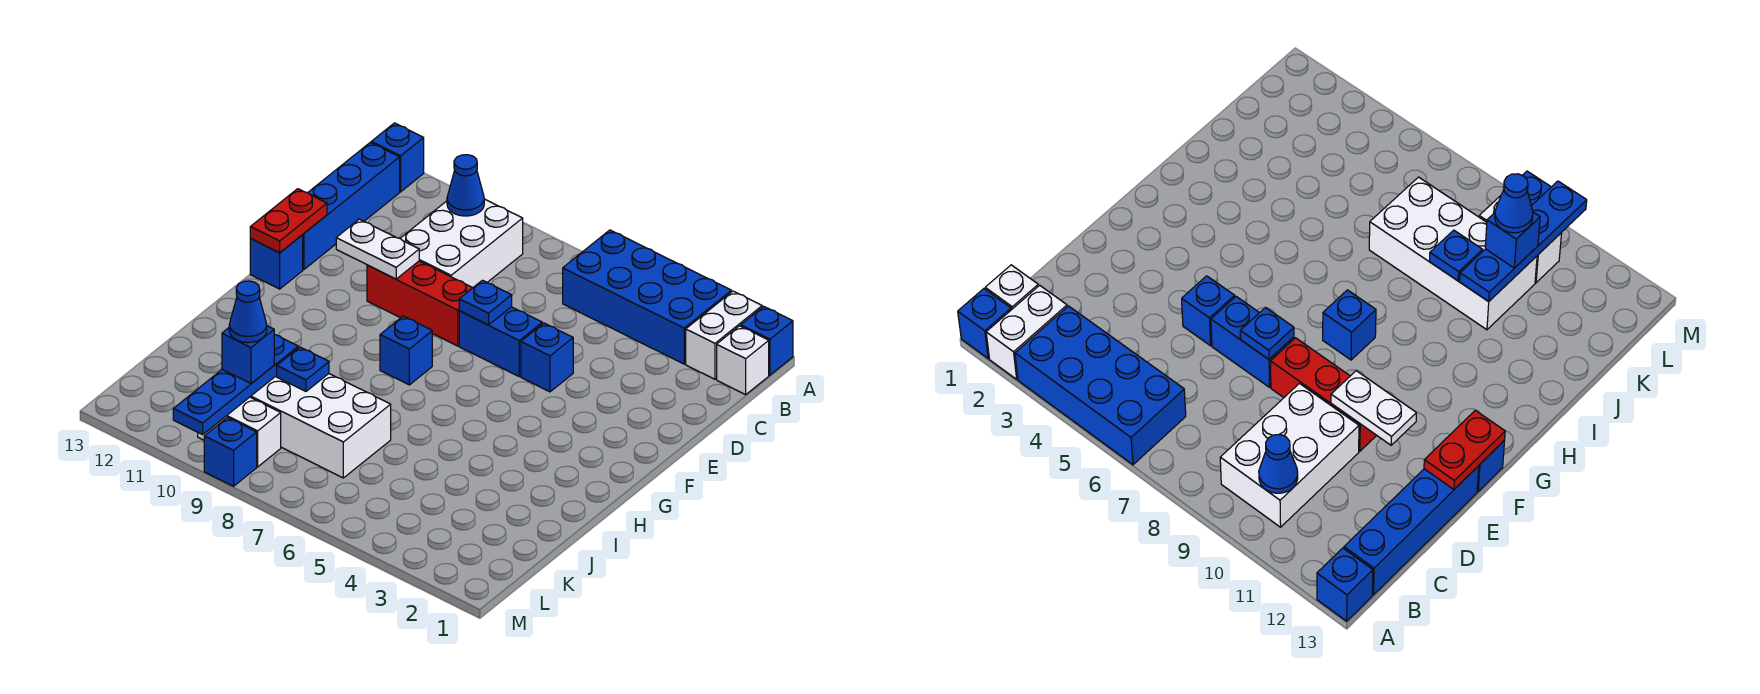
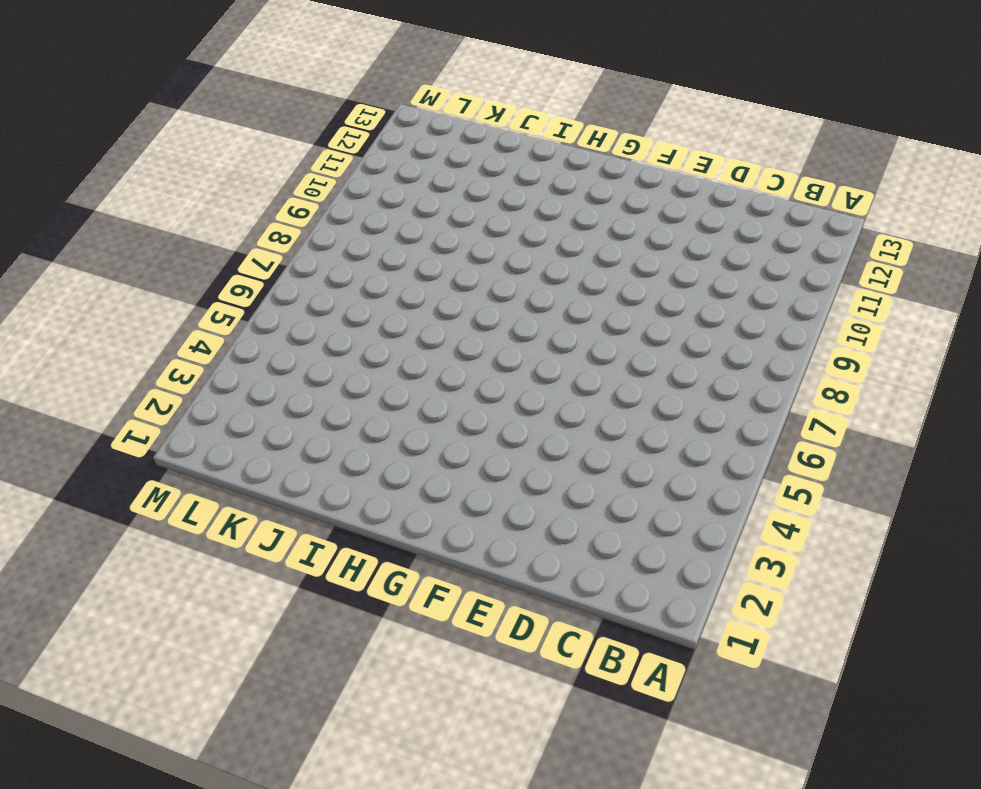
none -> blue brick A1 level 1
none -> white brick A2:B2 level 1
none -> blue brick A3:B6 level 1

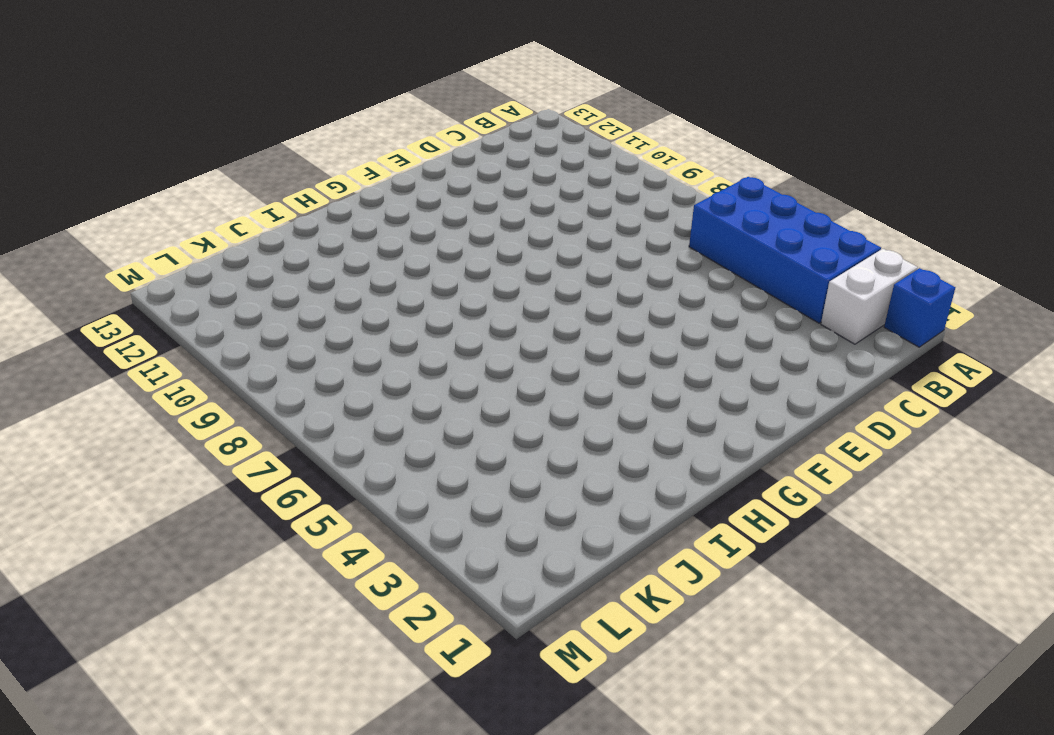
none -> blue brick A13 level 1
none -> white brick B1 level 1
none -> white brick B9:D10 level 1

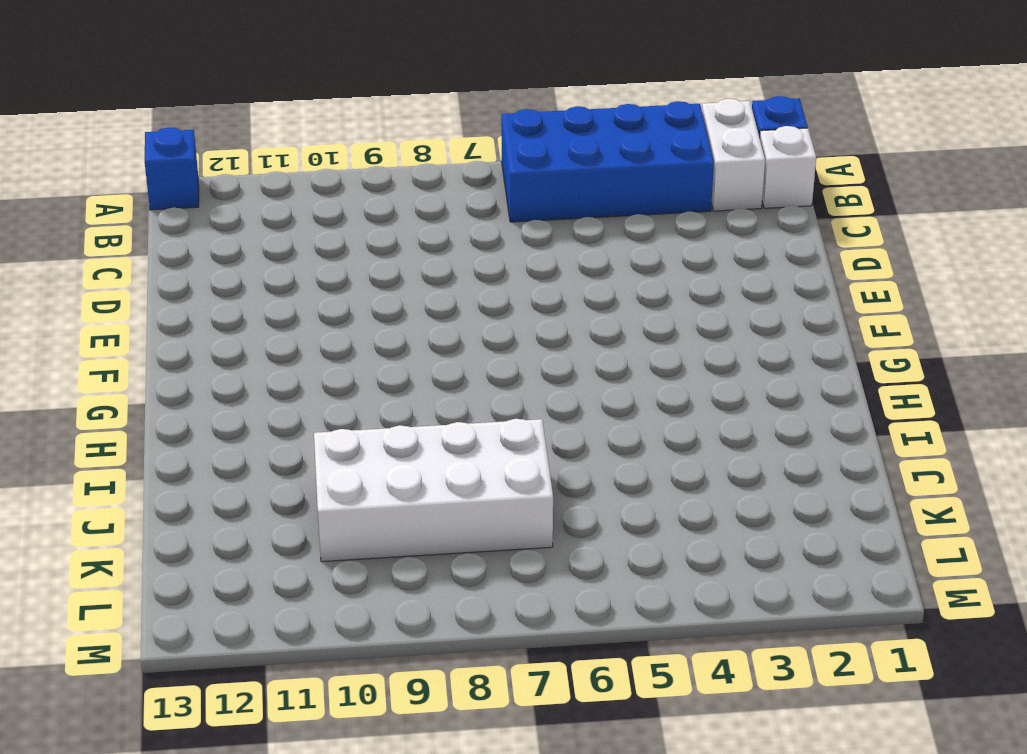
none -> white brick B9:D10 level 1
none -> blue brick B13:E13 level 1
none -> blue brick E5 level 1

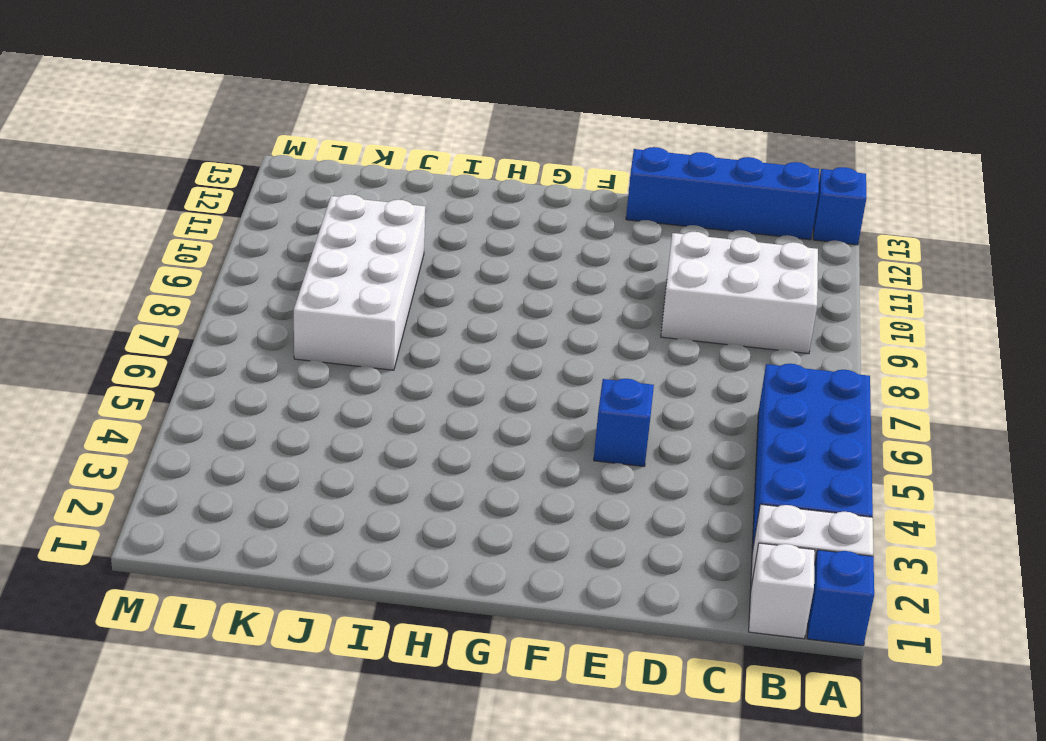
none -> blue brick E6:E7 level 1
none -> red brick E8:E10 level 1
none -> blue brick F13 level 1

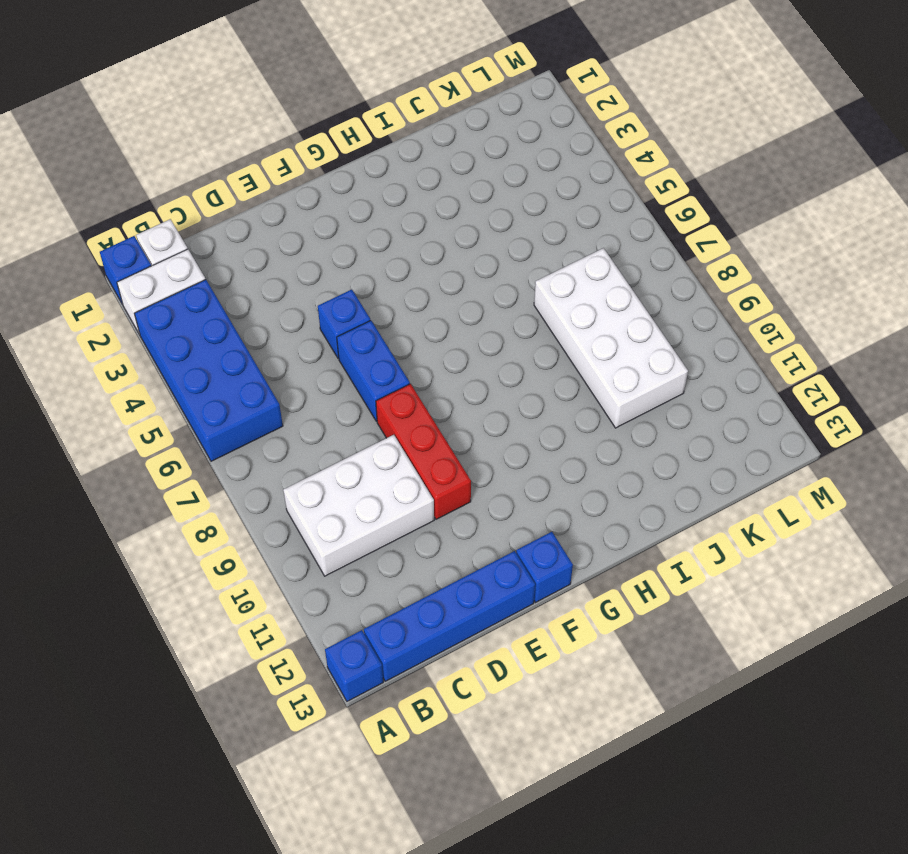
none -> blue brick G8 level 1
none -> white brick L9:L10 level 1
none -> blue brick M9 level 1

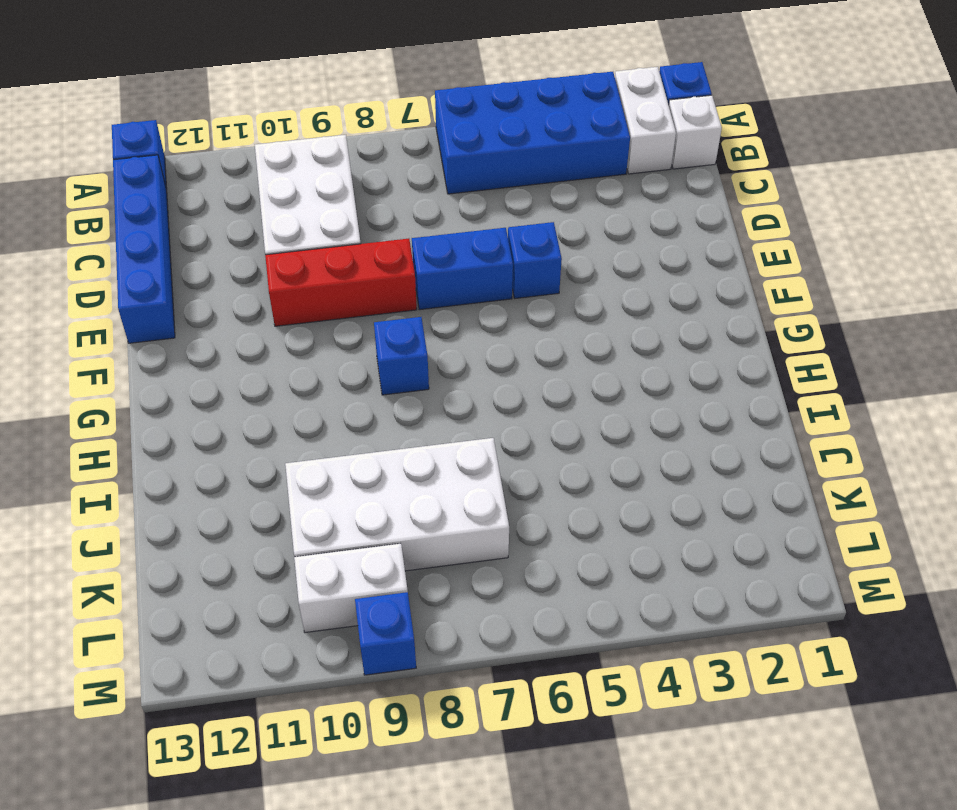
none -> blue brick F13 level 1
none -> blue cone B10 level 2
none -> blue plate E7 level 2

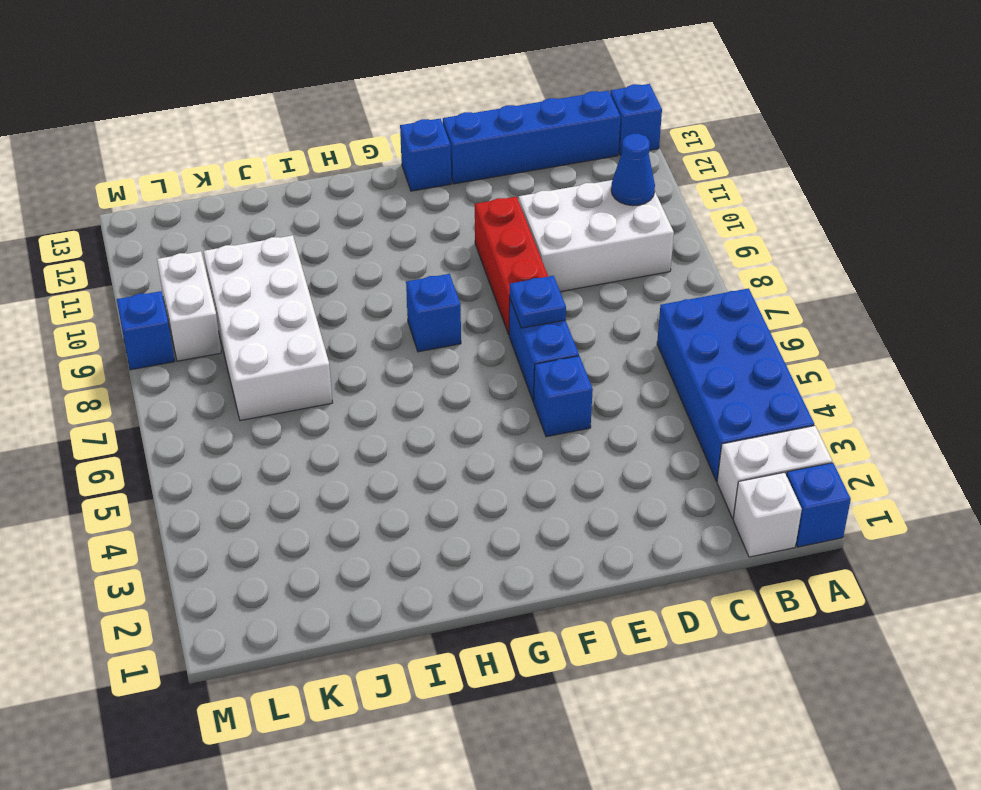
none -> white plate E10:E11 level 2
none -> red plate E13:F13 level 2
none -> blue plate J9 level 2

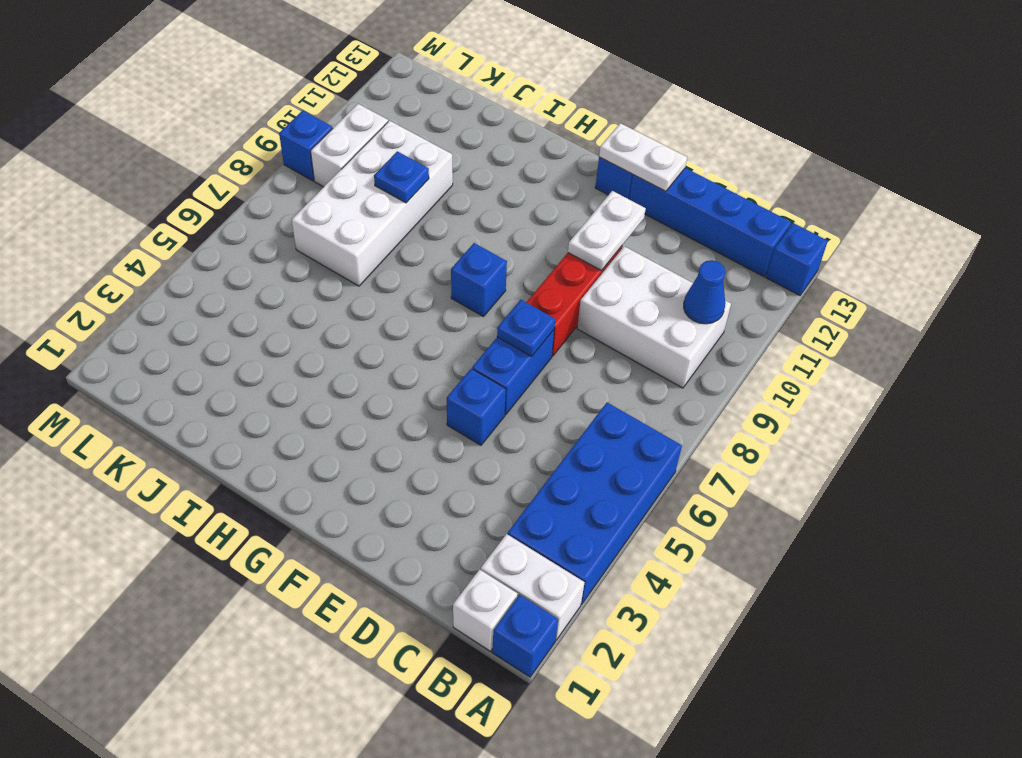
white plate E13:F13 level 2 -> red plate E13:F13 level 2
none -> blue plate J10:M10 level 2
none -> blue brick K10 level 3
none -> blue cone K10 level 4

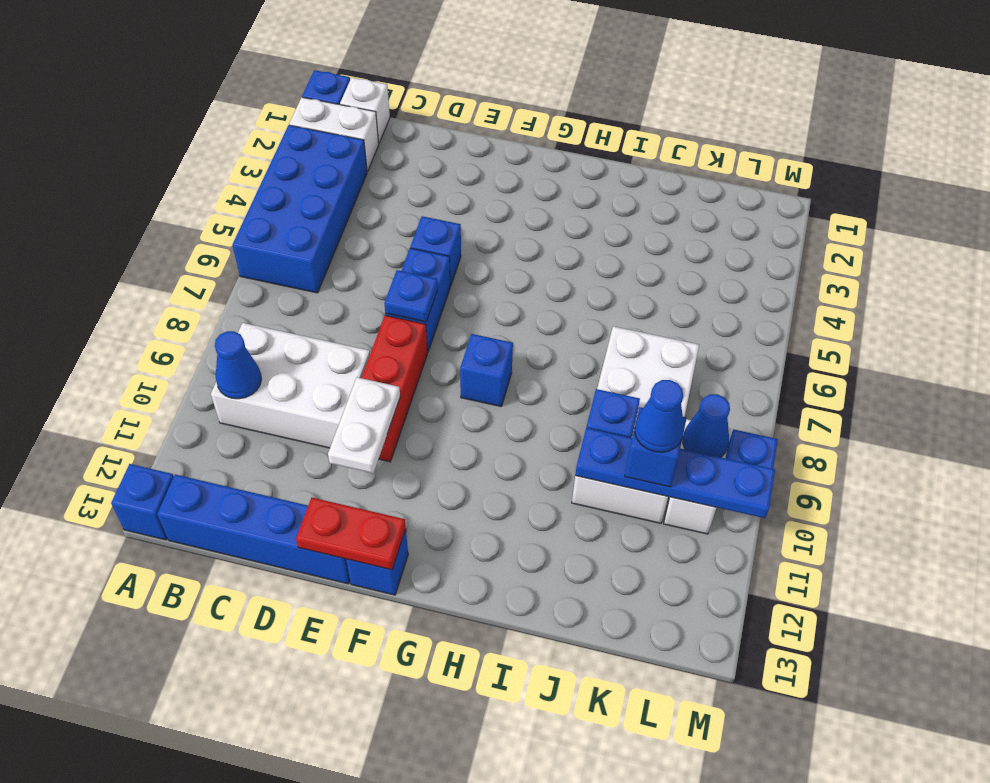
blue cone L9 level 2 -> none

